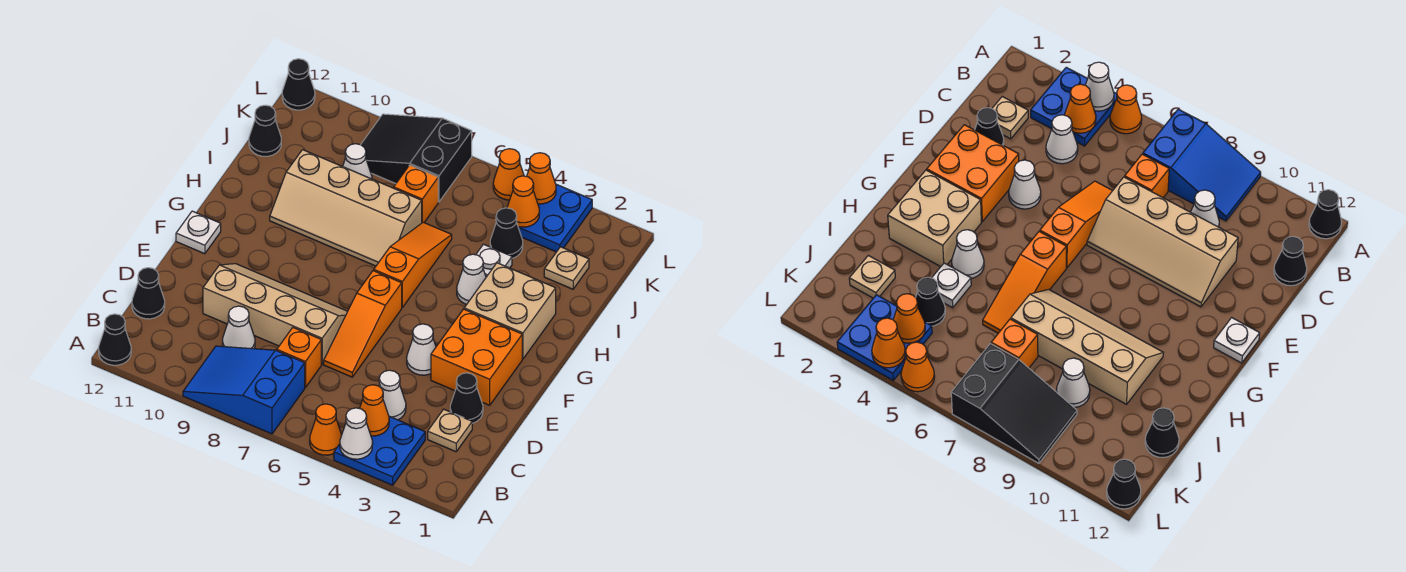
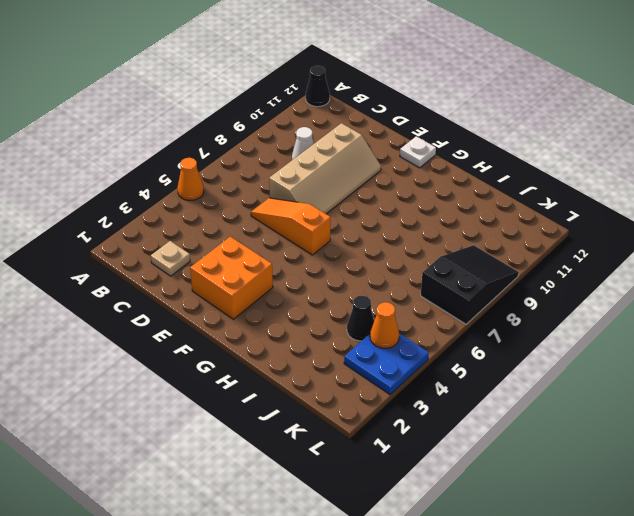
none -> blue plate A3:B4 level 1
none -> blue slope A7:B9 level 1 top 7
none -> white cone C4 level 1
none -> orange brick C7 level 1

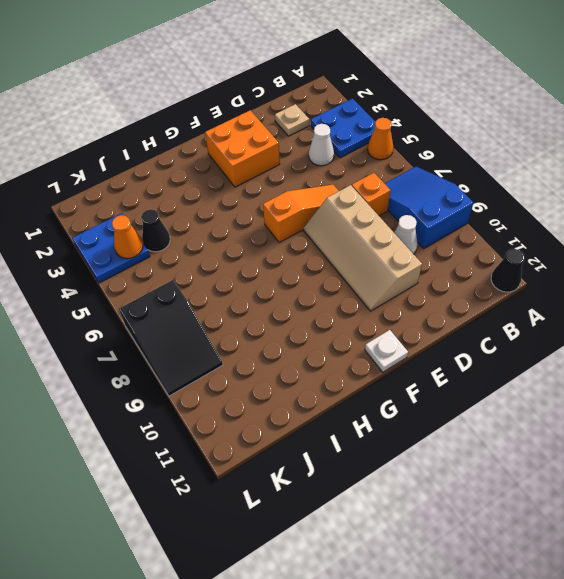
blue slope A7:B9 level 1 top 9 -> blue slope A7:B9 level 1 top 7
none -> black cone C12 level 1
none -> black cone D2 level 1
none -> white cone E4 level 1
none -> tan brick G2:H3 level 1

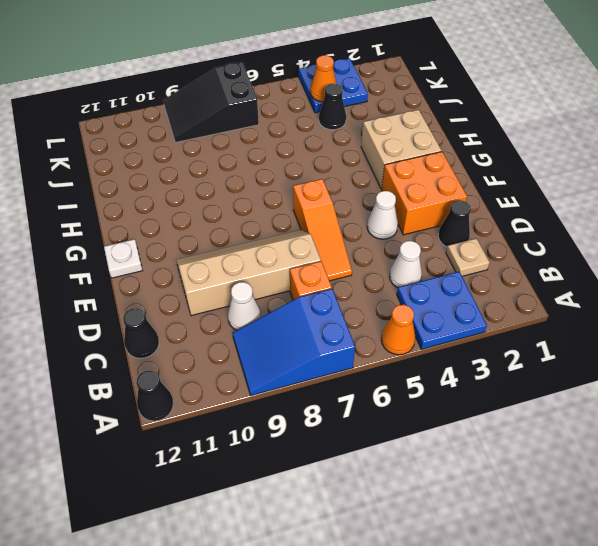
none -> orange slope G6:I6 level 1 top G
none -> white cone H4 level 1
none -> tan slope H7:I10 level 1 top I
none -> white plate I4 level 1

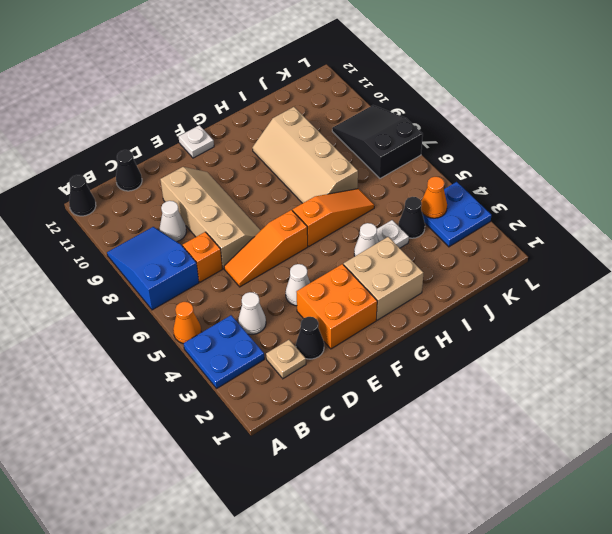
none -> tan plate J2 level 1
none -> orange brick J7 level 1
none -> white cone J9 level 1
none -> black cone J12 level 1

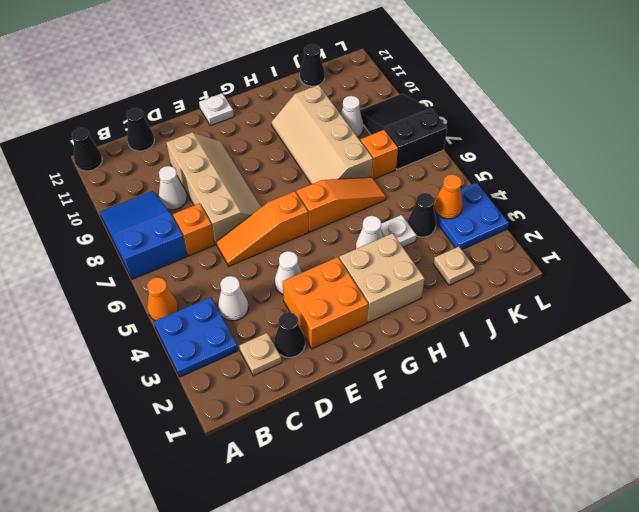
none -> orange cone L5 level 1
none -> black cone L12 level 1
none -> white cone A4 level 2
none -> orange cone B4 level 2

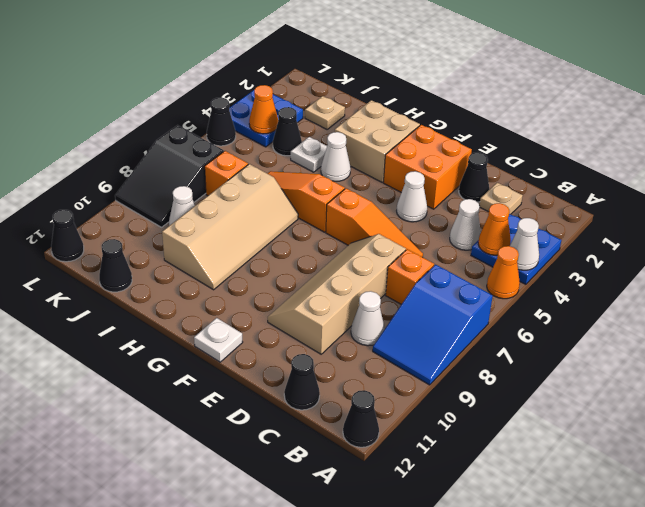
black cone L5 level 1 -> orange cone L5 level 1
none -> orange cone L4 level 2

